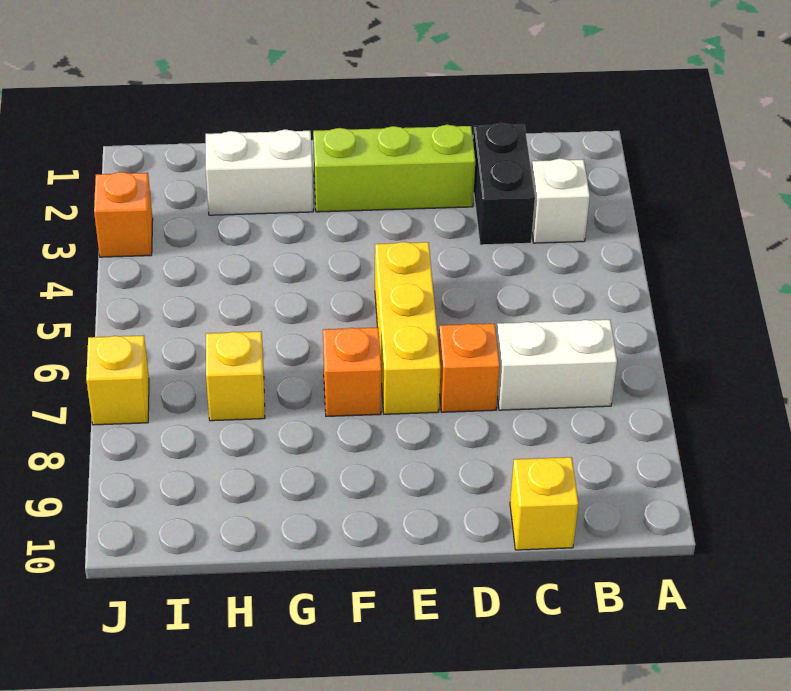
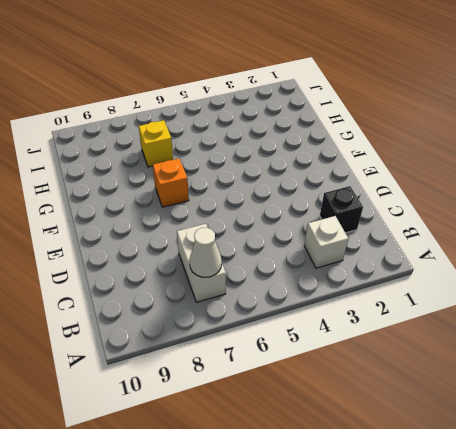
white cone B7 level 2 -> none
black brick C2 level 1 -> black brick C2:C3 level 1
none -> yellow brick C10 level 1
none -> lime brick D2:F2 level 1
none -> orange brick D7 level 1

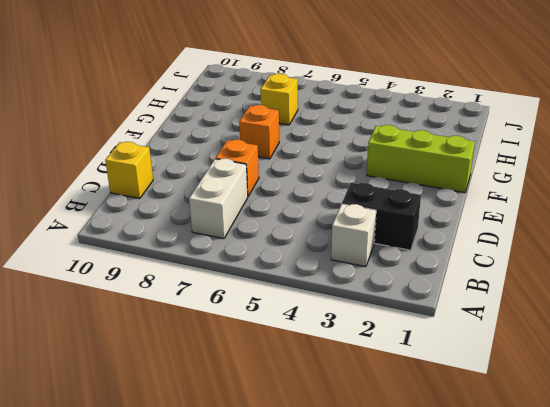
lime brick F1:F3 level 1 -> lime brick D2:F2 level 1
none -> yellow brick E5:E7 level 1
none -> white brick G2:H2 level 1
none -> orange brick J3 level 1

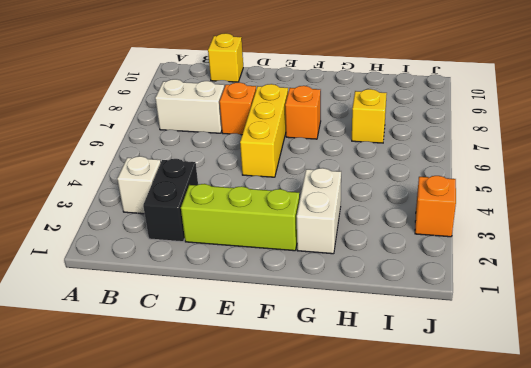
white brick G2:G3 level 1 -> white brick G2:H2 level 1
none -> yellow brick J7 level 1

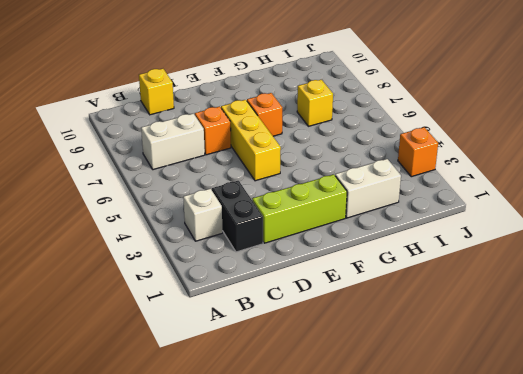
none -> yellow brick J7 level 1

